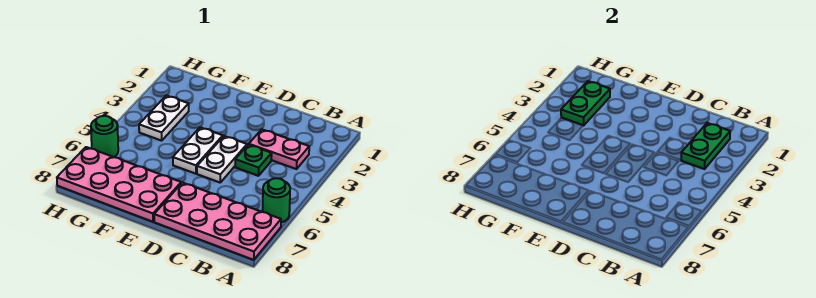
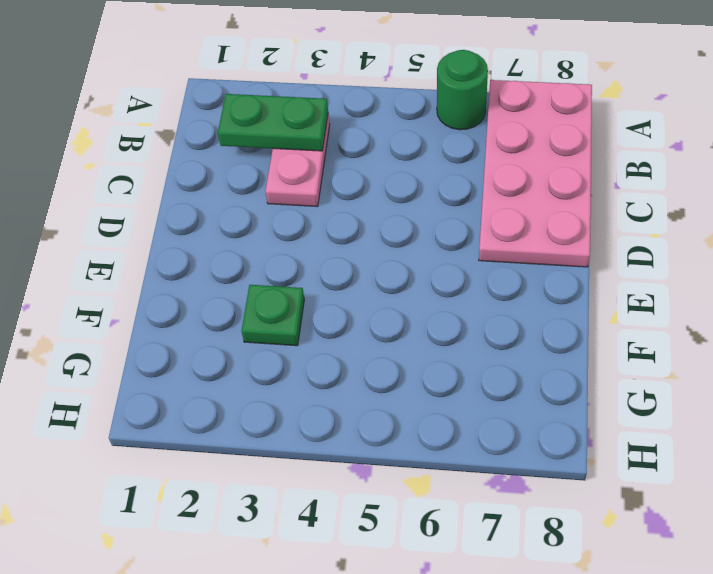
green plate F3 level 1 -> green plate C4 level 1
none -> white plate D4:D5 level 1
none -> white plate E4:E5 level 1

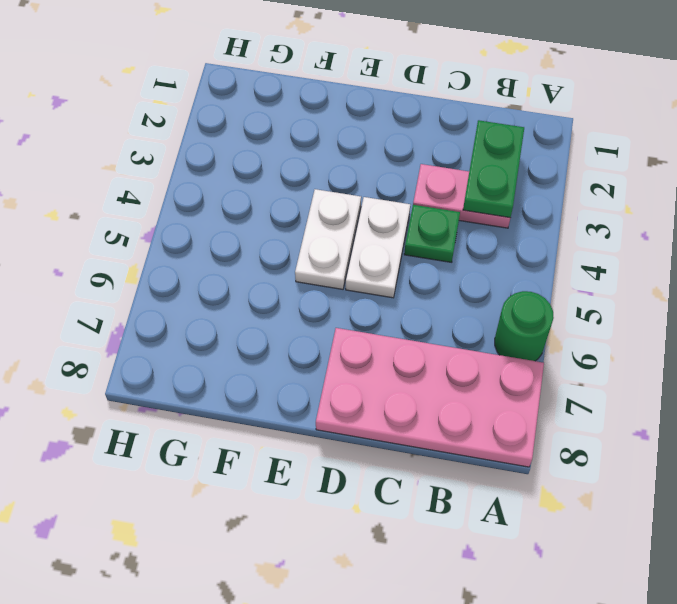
none -> pink plate E7:H8 level 1
none -> white plate G3:G4 level 1

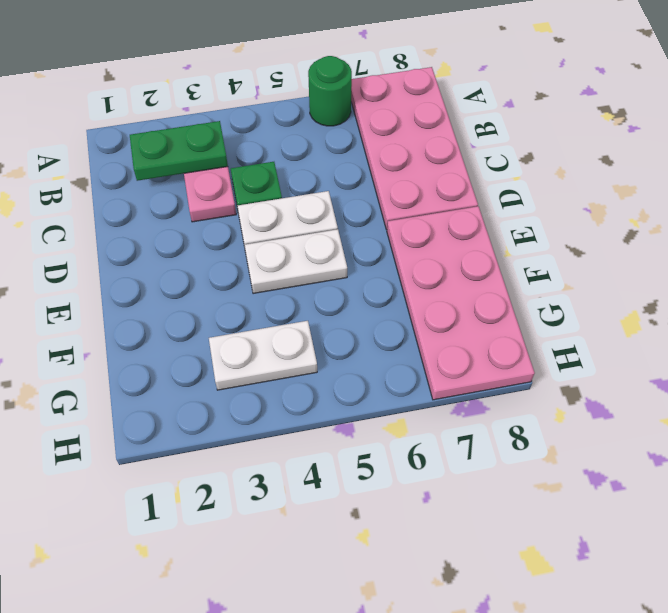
none -> green round brick H6 level 1
none -> green plate G2:G3 level 2

